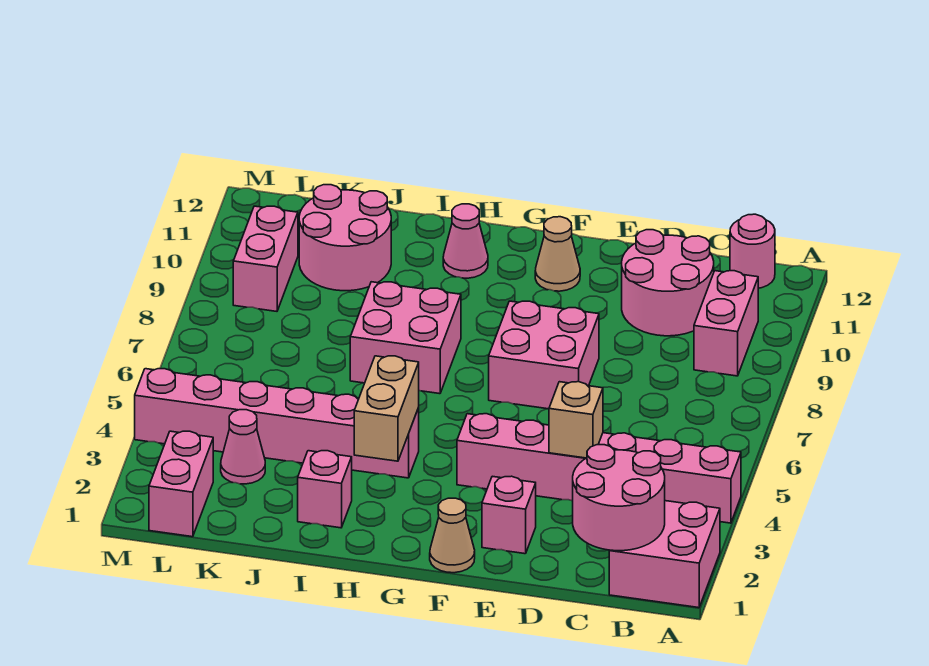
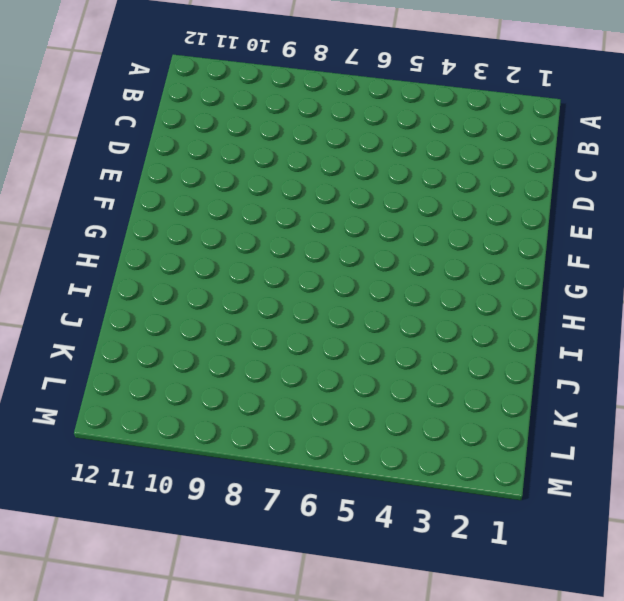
none -> pink brick A1:B2 level 1
none -> pink brick A4:F4 level 1
none -> pink brick B9:B10 level 1

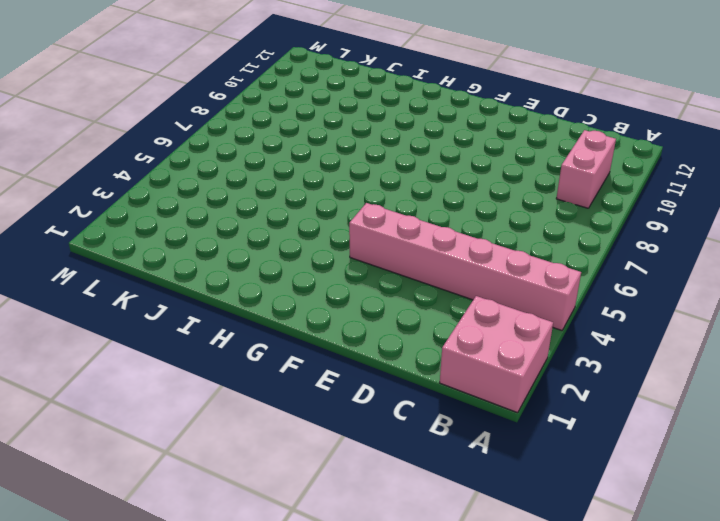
none -> pink round brick B12 level 1
none -> pink round brick C10:D11 level 1
none -> pink brick E2 level 1

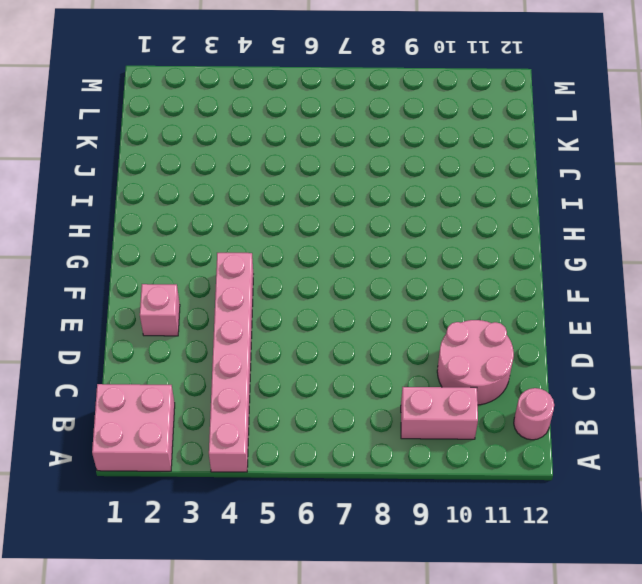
none -> pink brick E7:F8 level 1
none -> tan cone F1 level 1
none -> tan cone F11 level 1

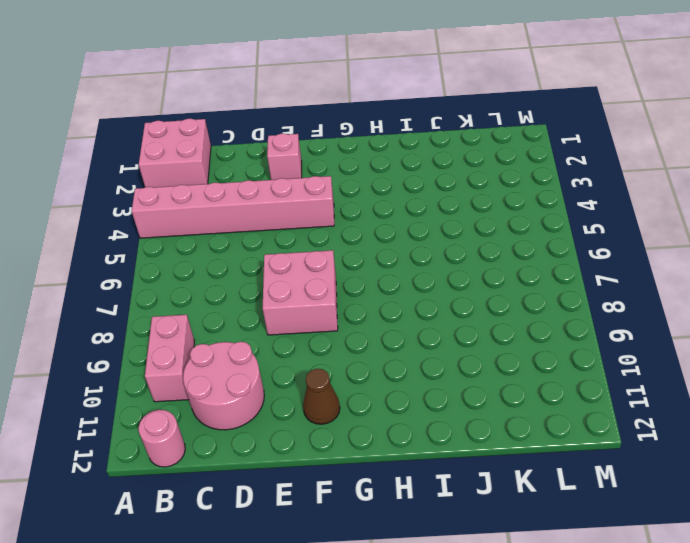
brown cone F11 level 1 -> tan cone F11 level 1
none -> tan cone F1 level 1
none -> pink brick H4:M4 level 1
none -> pink brick H7:I8 level 1

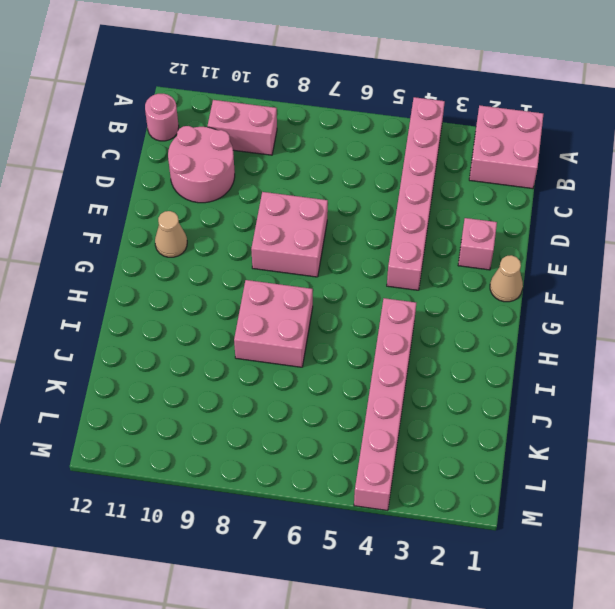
none -> pink cone H11 level 1
none -> pink brick I2 level 1
none -> pink round brick J10:K11 level 1

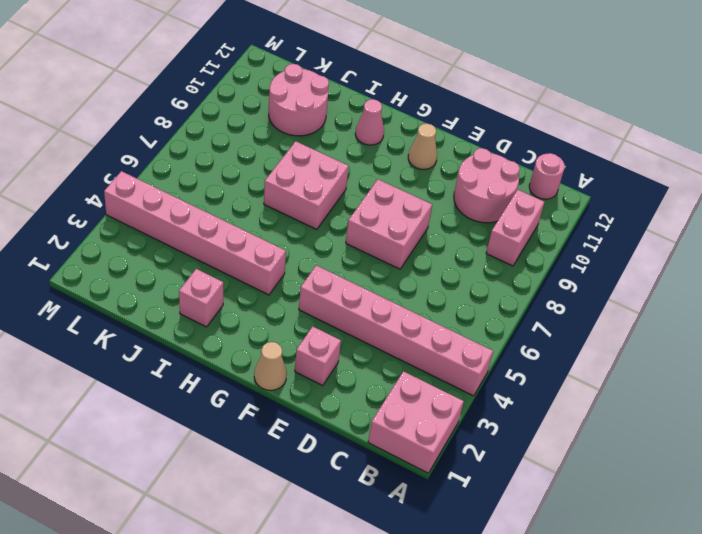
none -> pink cone K3 level 1
none -> pink brick L1:L2 level 1
none -> pink brick L9:L10 level 1

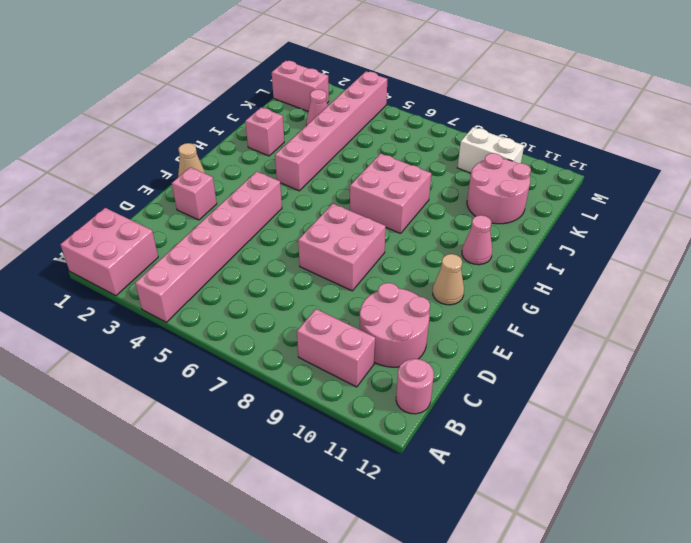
white brick L9:L10 level 1 -> pink brick L9:L10 level 1
none -> pink round brick B1:C2 level 2
none -> tan brick D4 level 2
none -> tan brick H3:H4 level 2

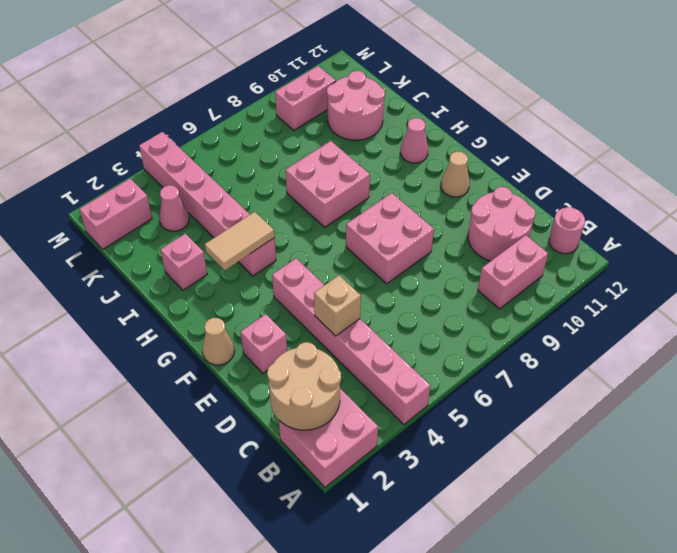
tan round brick B1:C2 level 2 -> pink round brick B1:C2 level 2
tan tile H3:H4 level 2 -> tan brick H3:H4 level 2

